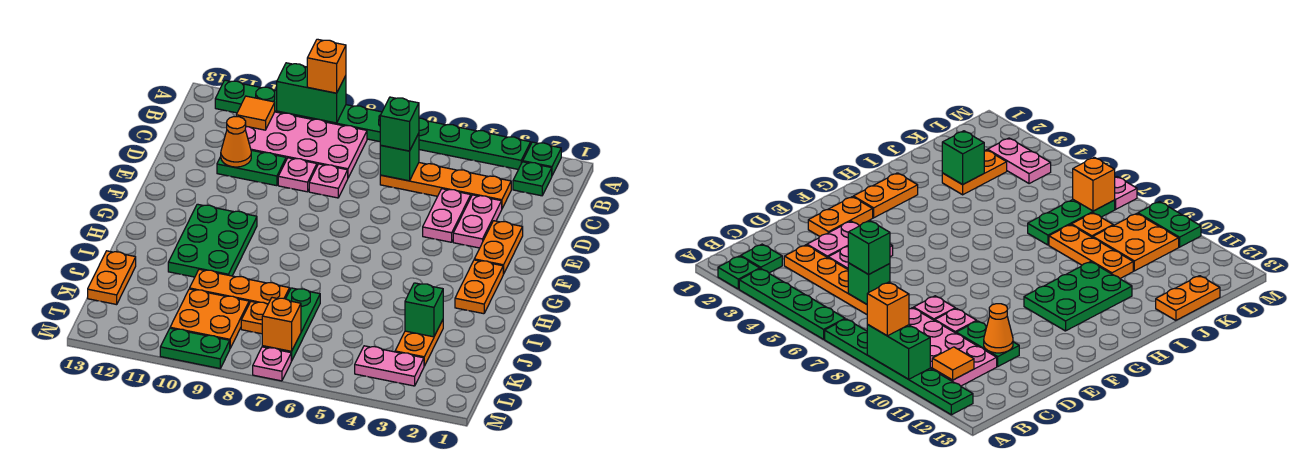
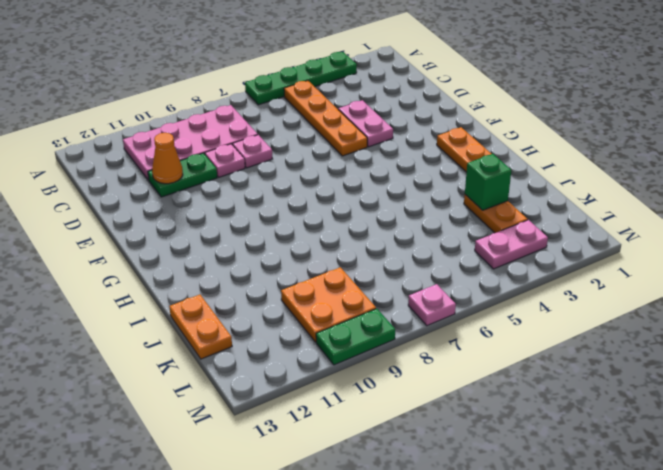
orange plate B5:E5 level 1 -> orange plate C3:C6 level 1
none -> green plate A2 level 1
none -> green plate A7:A12 level 1
none -> green plate B2 level 1
none -> pink plate D3:E3 level 1

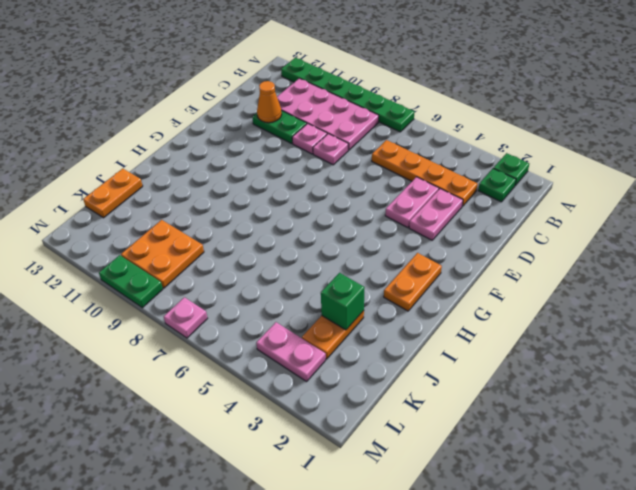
none -> green plate A3:A6 level 1
none -> orange plate E2:F2 level 1
none -> green plate G10:I11 level 1
none -> green plate J7:L7 level 1

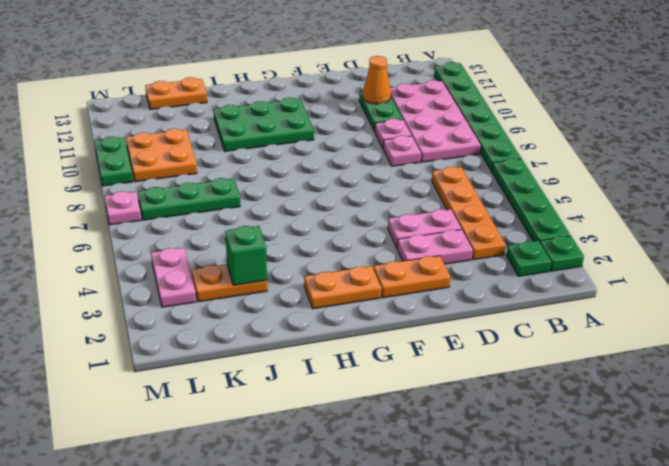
none -> orange plate J8:J10 level 1
none -> orange plate K8 level 1
none -> green brick A9:A10 level 2
none -> orange tile B11 level 2

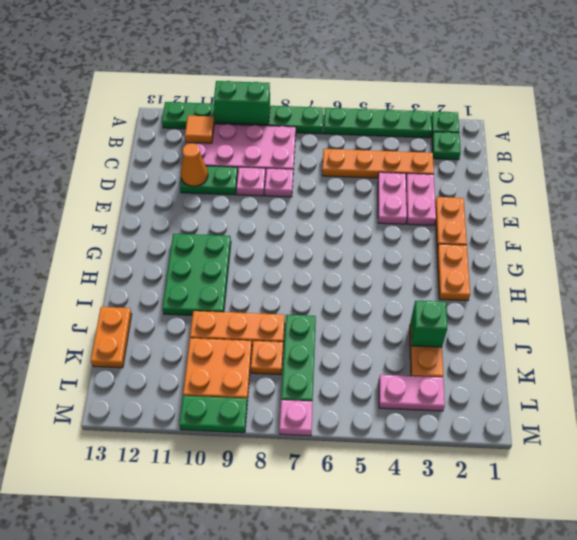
none -> green brick C6 level 2
none -> orange brick L7 level 2
none -> orange brick A9 level 3
none -> green brick C6 level 3

